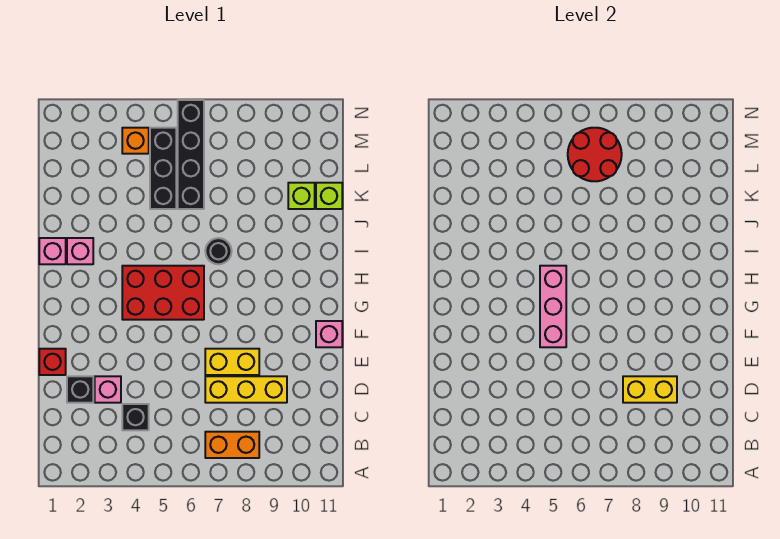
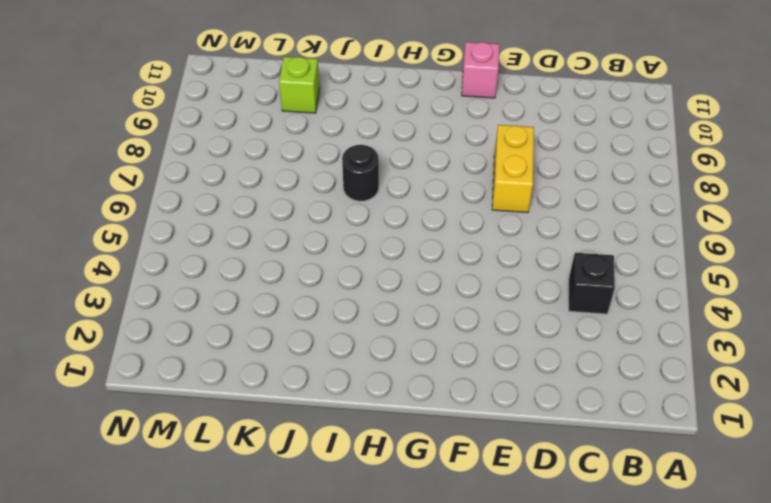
none -> orange brick B7:B8 level 1
none -> black brick D2 level 1
none -> pink brick D3 level 1

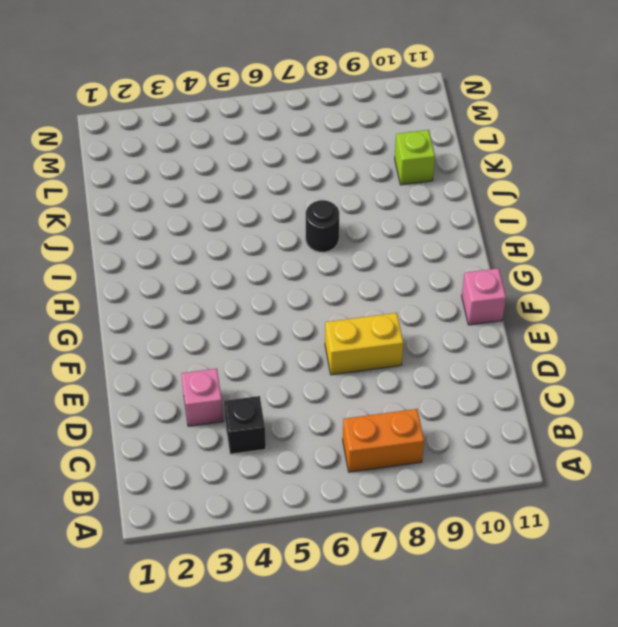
none -> black brick D2 level 1
none -> yellow brick D7:D9 level 1
none -> red brick E1 level 1

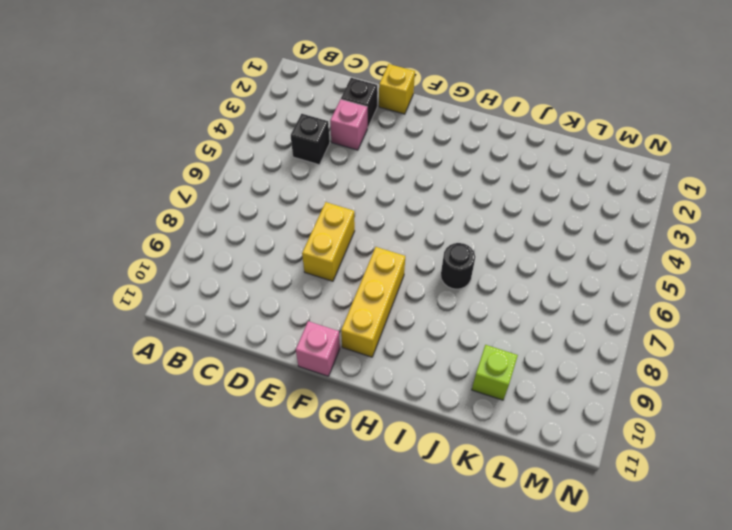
yellow brick E1 level 1 -> red brick E1 level 1
yellow brick G8:G10 level 1 -> yellow brick D7:D9 level 1
none -> orange brick B7:B8 level 1
none -> red brick G4:H6 level 1
none -> pink brick I1 level 1

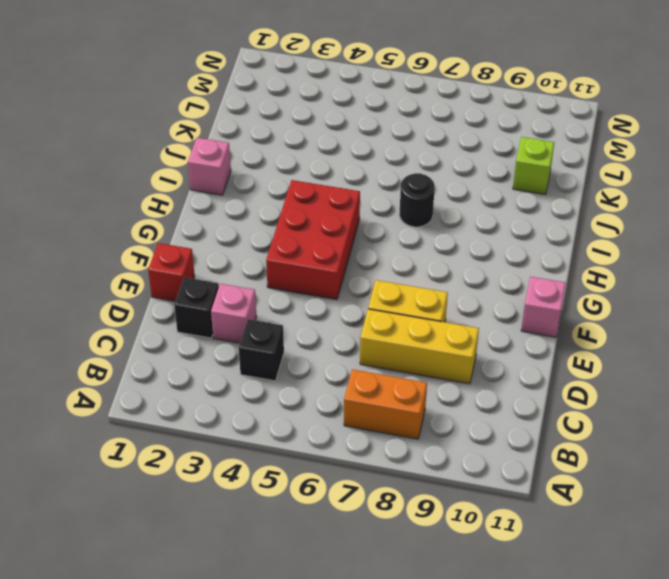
red brick F4:H5 level 1 -> red brick G4:H6 level 1
none -> pink brick I2 level 1
none -> black brick K5:M5 level 1
none -> black brick K6:N6 level 1

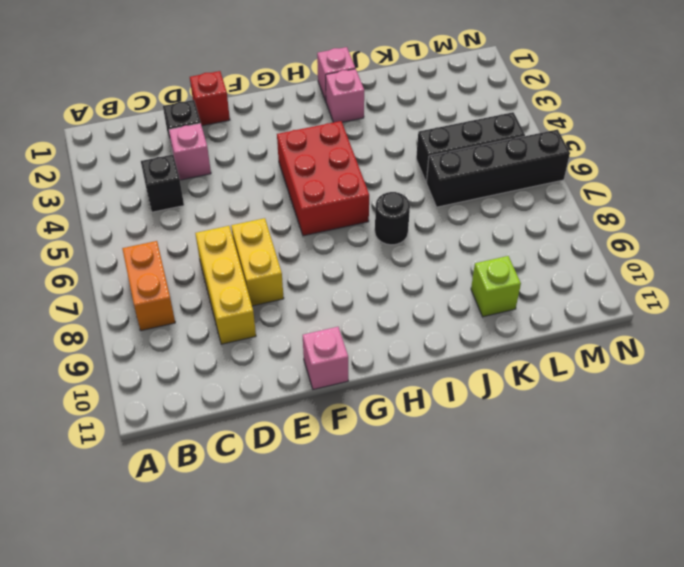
none -> lime brick K11 level 1
none -> orange brick M4 level 1
none -> yellow brick D8:D9 level 2

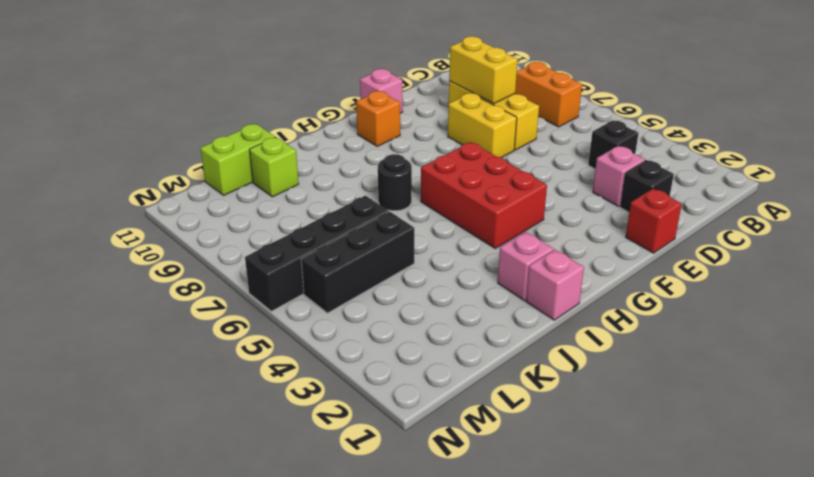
orange brick G10 level 1 -> orange brick M4 level 1
lime brick K11:L11 level 1 -> lime brick K11 level 1
none -> pink brick F5:H5 level 2
none -> red round brick L6:M7 level 2

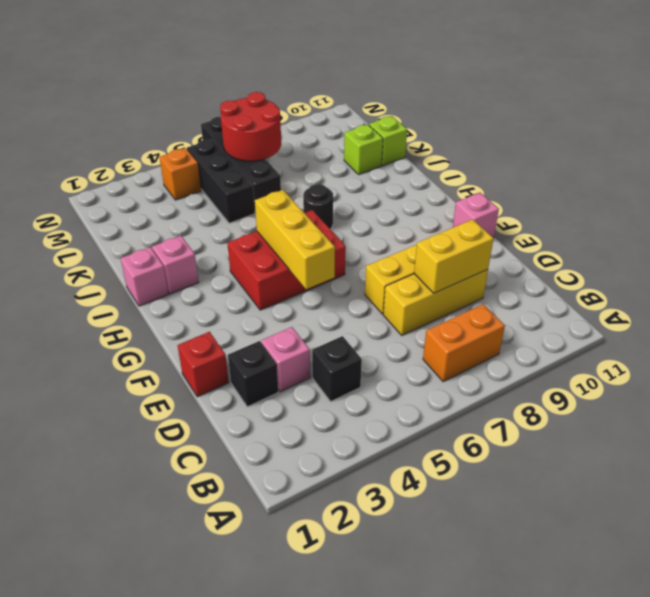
yellow brick F5:H5 level 2 -> pink brick F5:H5 level 2

